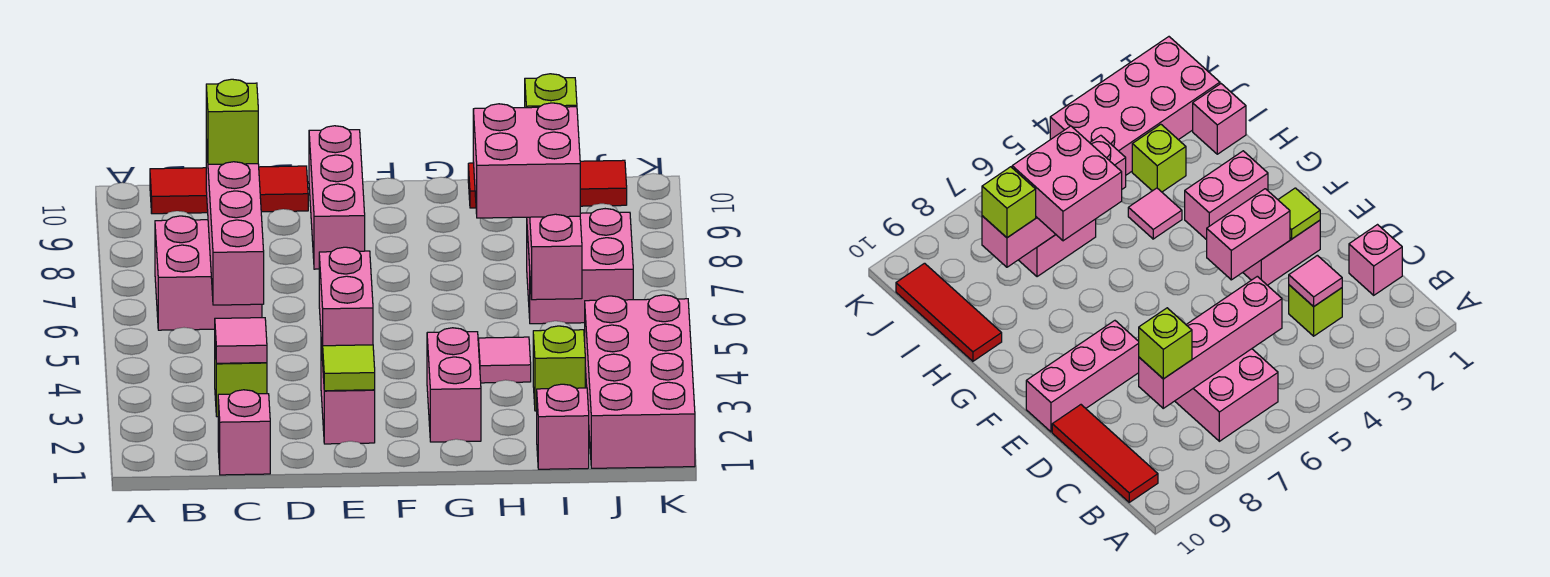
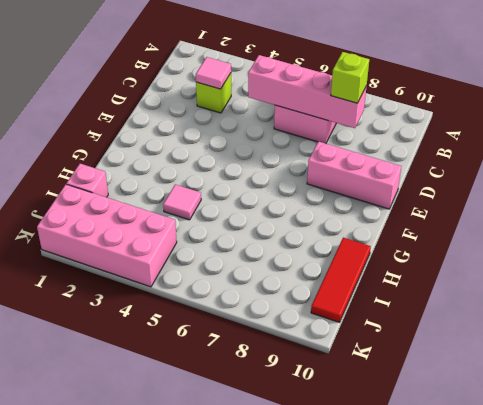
none -> red tile B10:D10 level 1
none -> pink brick C1 level 1
none -> pink brick E2:E3 level 1

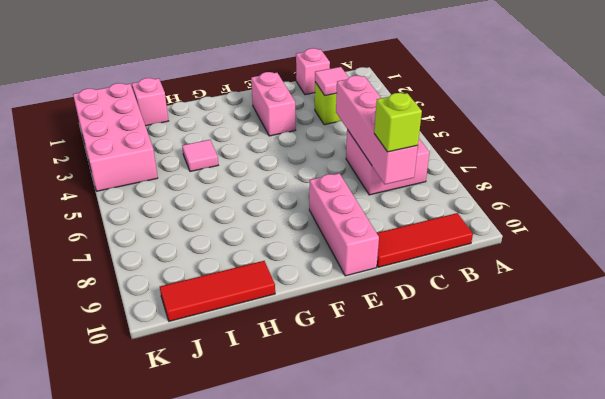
none -> pink brick G2:G3 level 1
none -> lime brick I3 level 1
none -> pink brick I6:J7 level 1

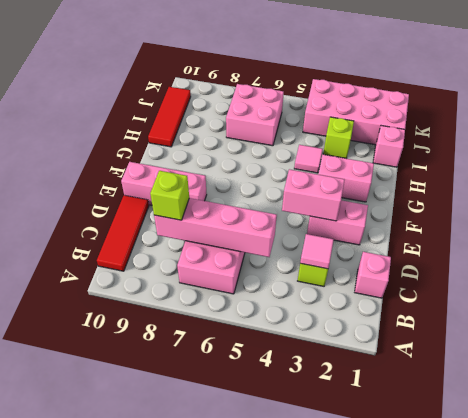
none -> lime tile E2 level 2
none -> pink brick I5:I8 level 2
none -> pink brick H6:I7 level 3

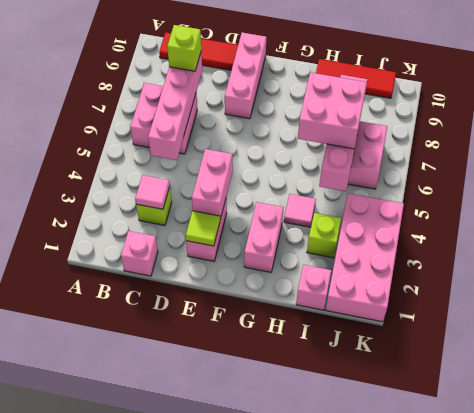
none -> lime brick I8 level 3

